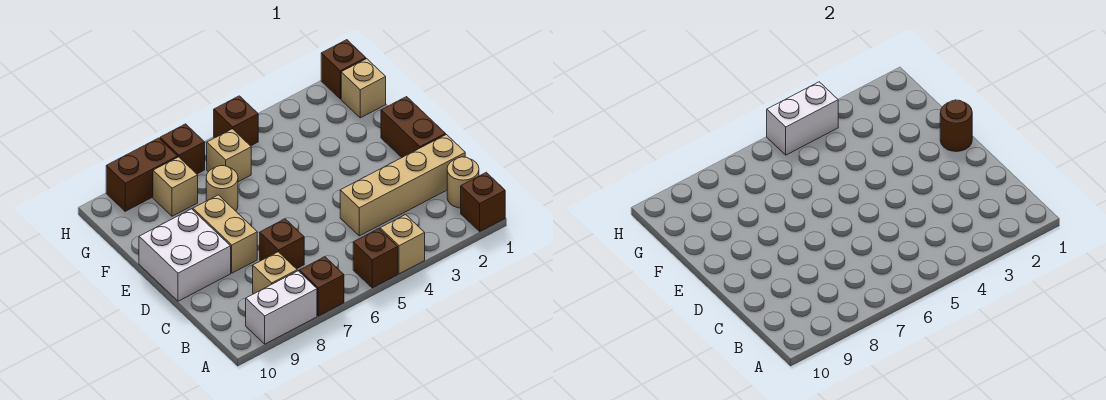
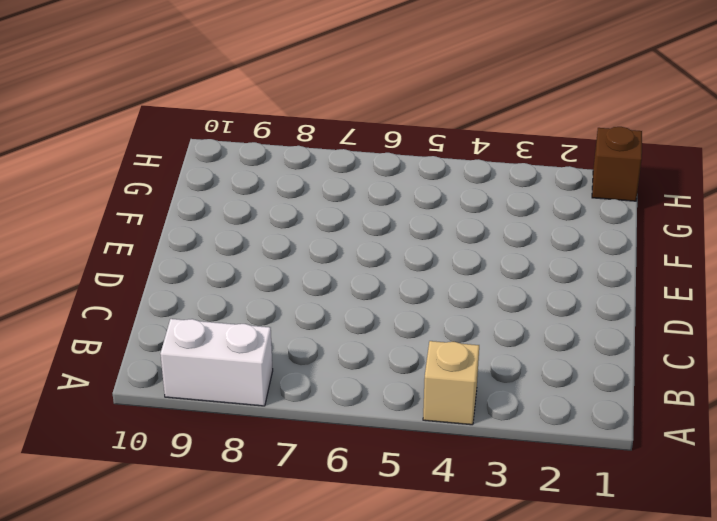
none -> brown brick A1 level 1
none -> brown brick A5 level 1
none -> brown brick A7 level 1

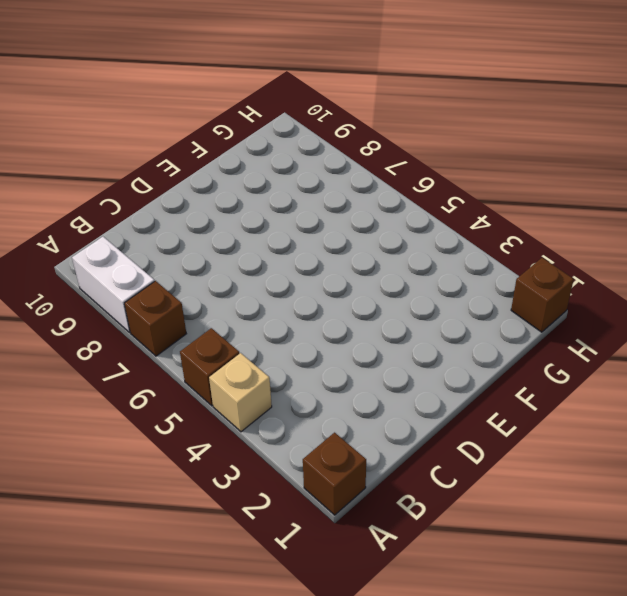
none -> tan round brick B1 level 1
none -> tan brick B8 level 1
none -> tan brick C1:C4 level 1

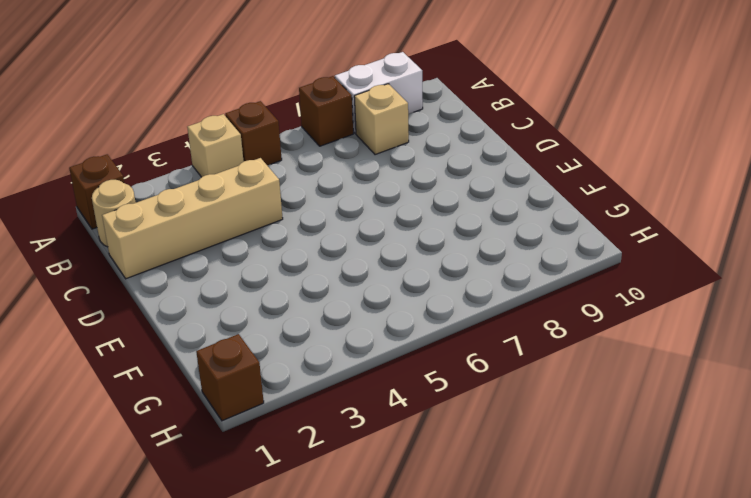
none -> brown brick C7 level 1
none -> brown brick D1:E1 level 1
none -> tan brick D8:E8 level 1

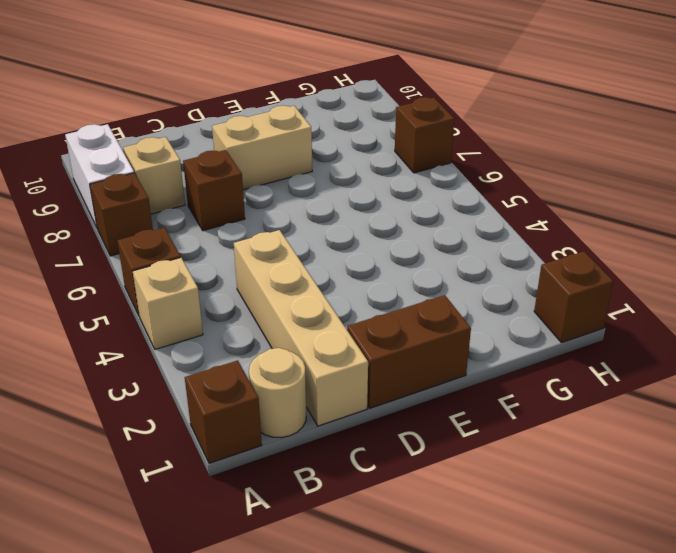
none -> white brick D9:E10 level 1
none -> tan round brick F7 level 1
none -> tan brick G1 level 1

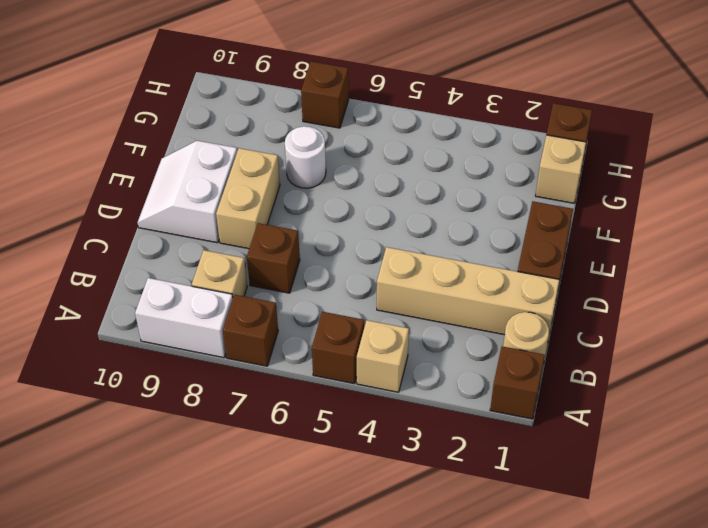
white slope D9:E10 level 1 top 9 -> white brick D9:E10 level 1
white round brick F7 level 1 -> tan round brick F7 level 1
none -> tan brick G6 level 1
none -> tan brick G8 level 1
none -> brown brick H5 level 1

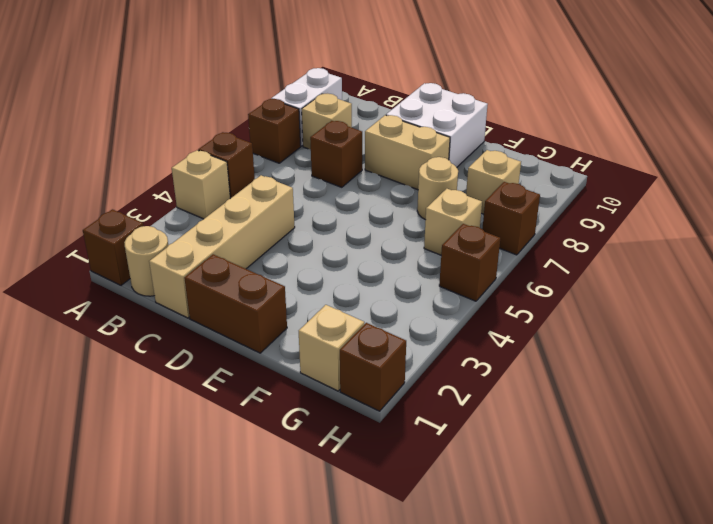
none -> brown brick H8:H9 level 1
none -> brown round brick E1 level 2
none -> white brick H4:H5 level 2

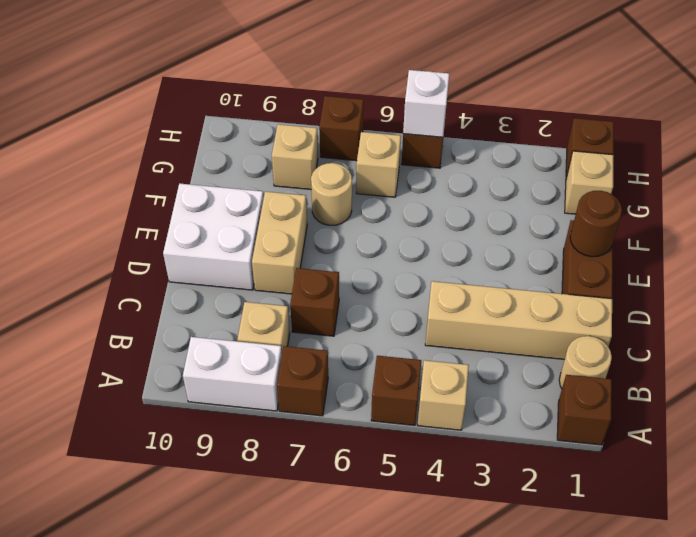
white brick H5 level 2 -> white brick H4:H5 level 2
none -> brown brick H8:H9 level 1

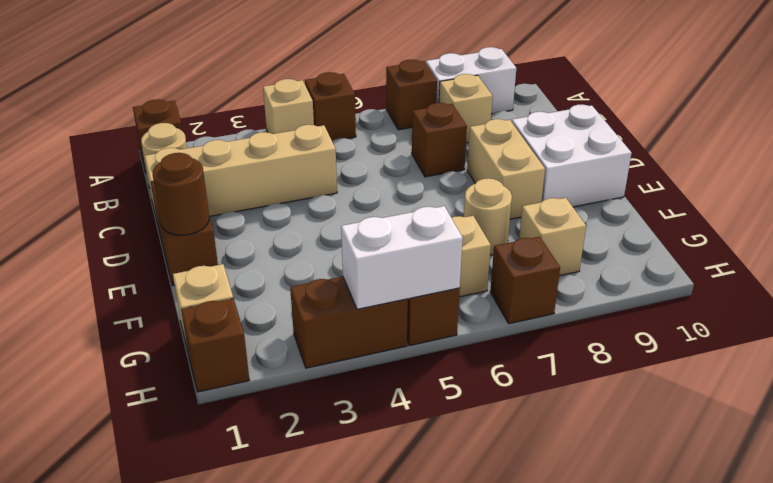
brown brick H3:H4 level 1 -> brown brick H8:H9 level 1

